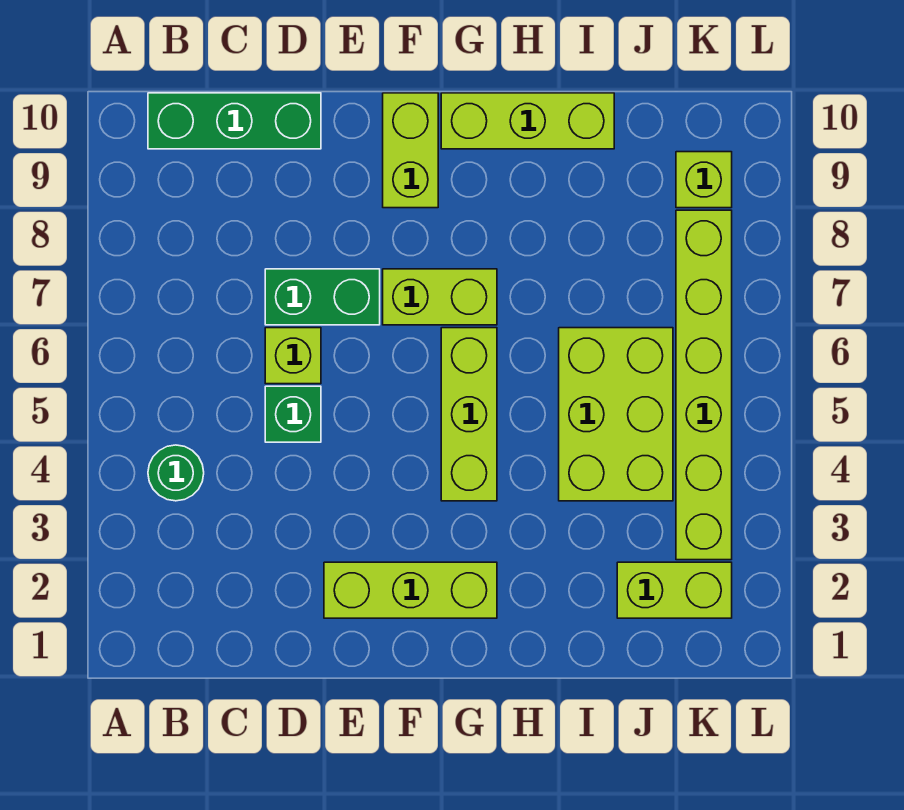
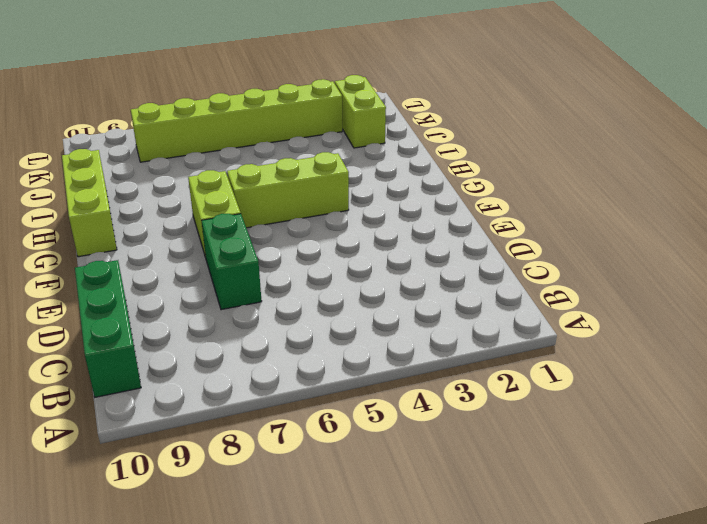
none -> green round brick B4 level 1
none -> green brick D5 level 1
none -> lime brick D6 level 1

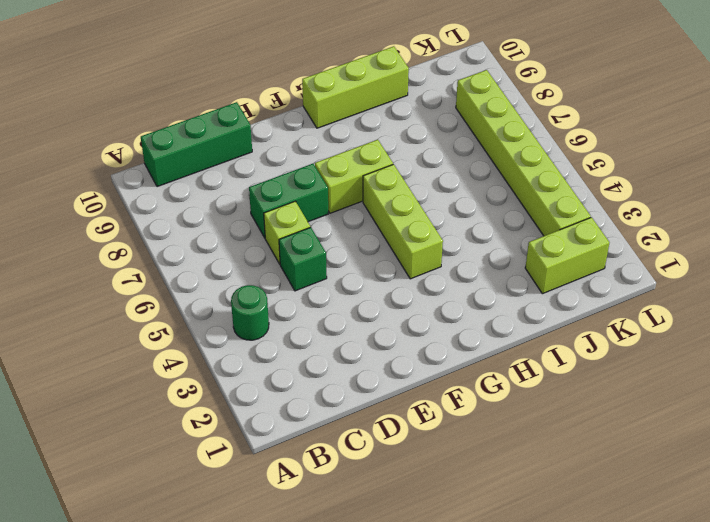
none -> lime brick E2:G2 level 1
none -> lime brick F9:F10 level 1
none -> lime brick I4:J6 level 1

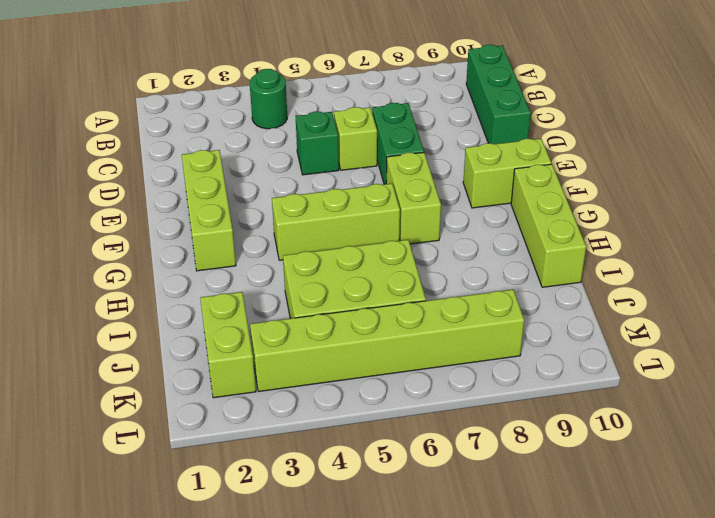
none -> lime brick K9 level 1

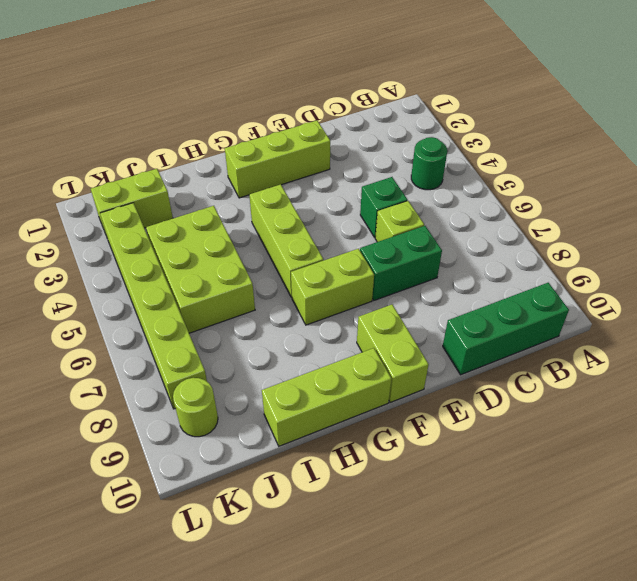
lime round brick K9 level 1 -> lime brick K9 level 1

